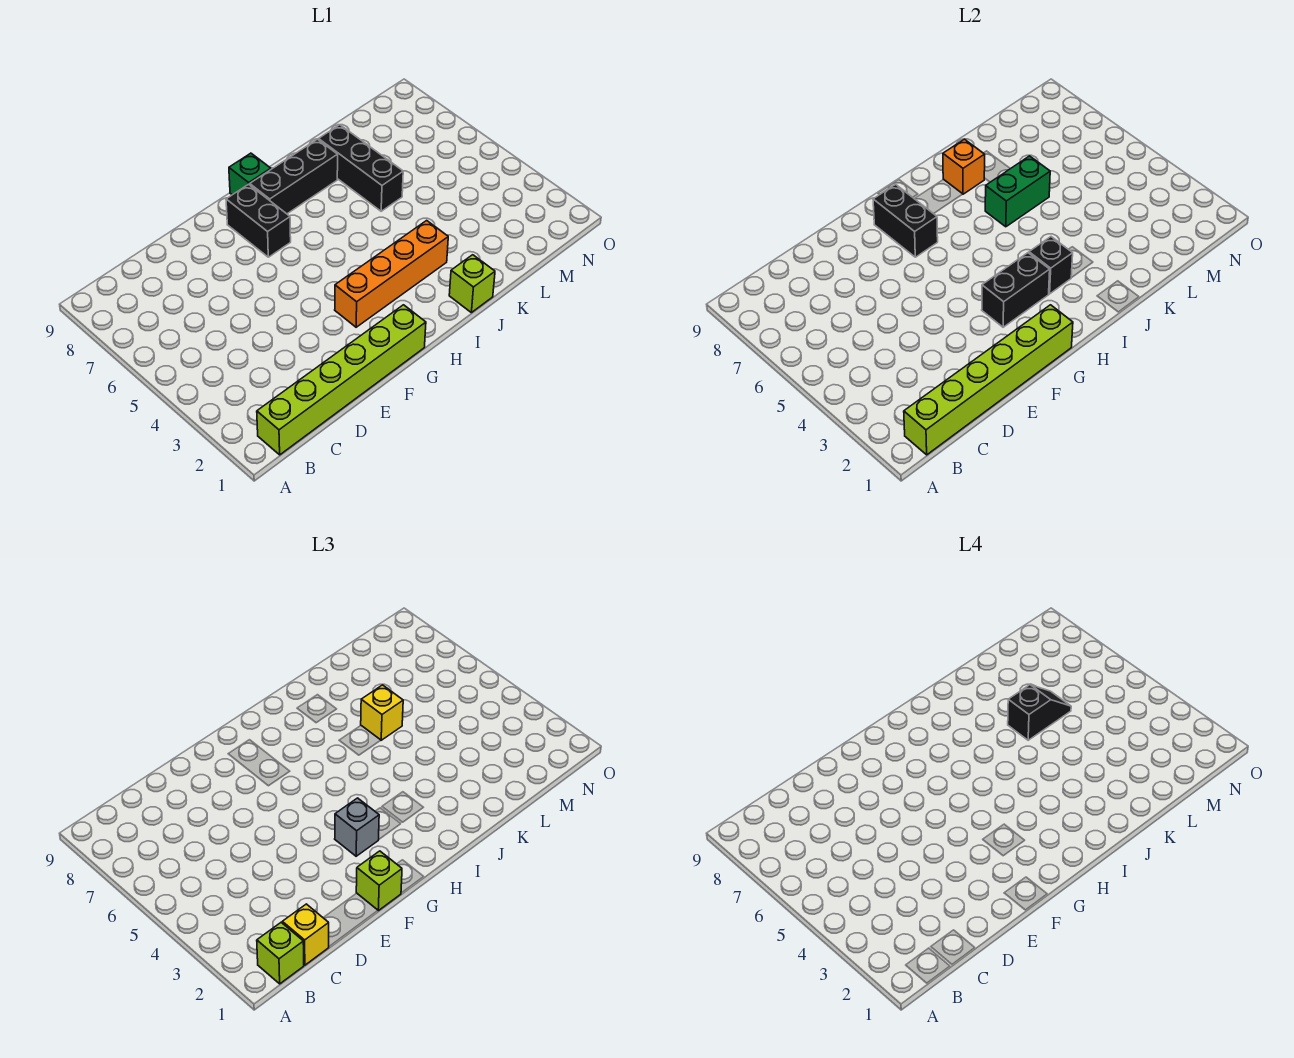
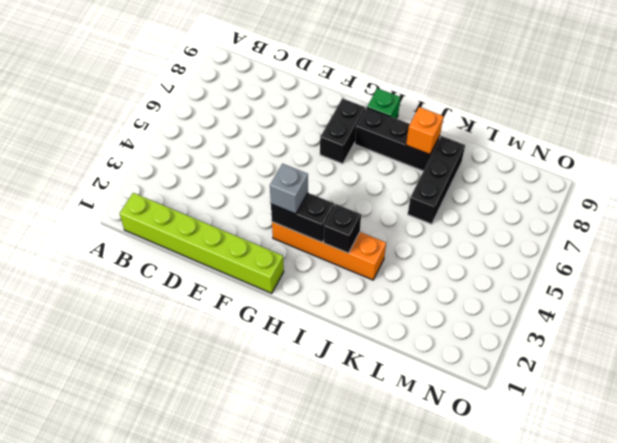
none -> lime brick J1 level 1
none -> lime brick B1:G1 level 2
none -> black brick G7:G8 level 2

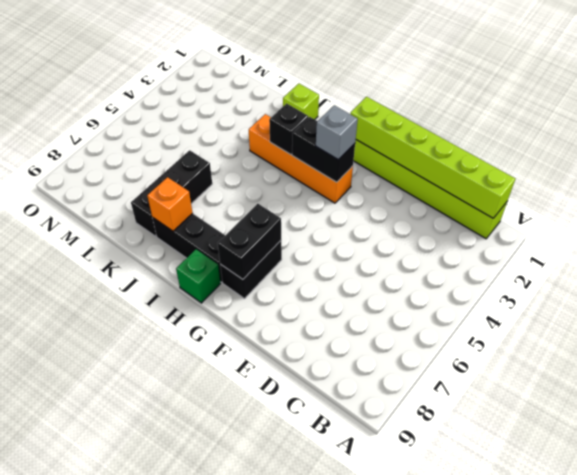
none -> green brick J6:K6 level 2
none -> lime brick B1 level 3
none -> yellow brick C1 level 3

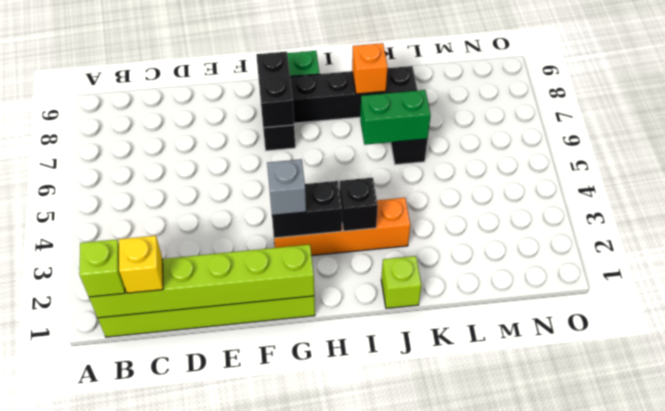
none -> lime brick F1 level 3
none -> yellow brick K6 level 3
none -> black slope K6:L6 level 4 top K

